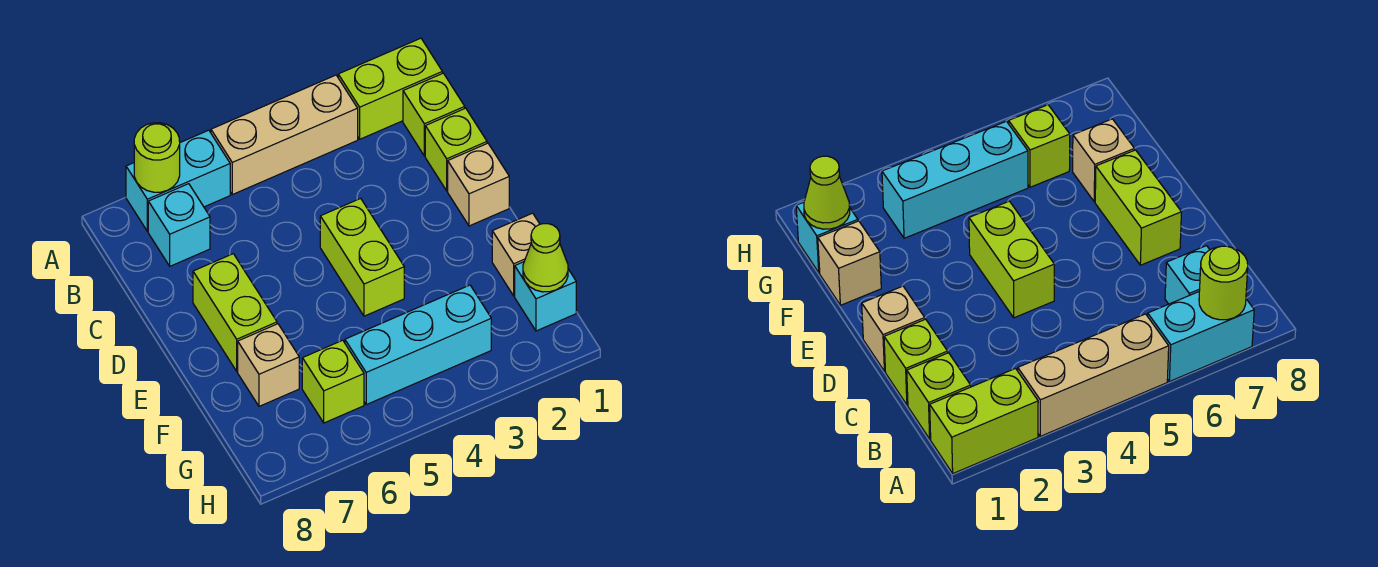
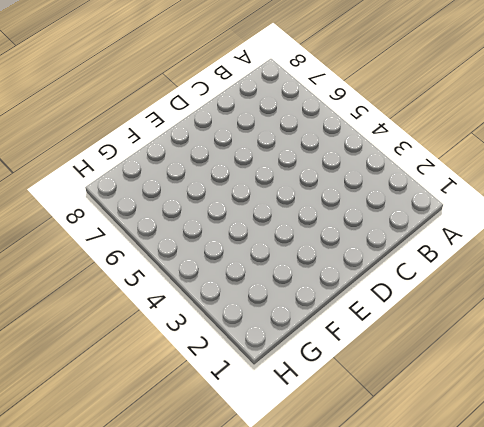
none -> lime brick A1:A2 level 1
none -> tan brick A3:A5 level 1
none -> cyan brick A6:A7 level 1

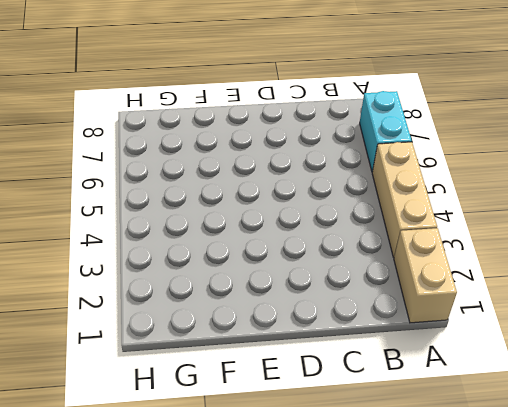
tan brick A1:A2 level 1 -> lime brick A1:A2 level 1
none -> lime brick B1 level 1
none -> cyan brick B7 level 1
none -> lime brick C1 level 1

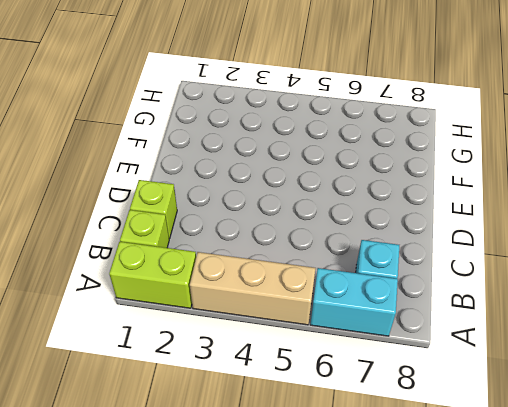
none -> tan brick D1 level 1
none -> lime brick D4:E4 level 1
none -> lime brick D7:E7 level 1

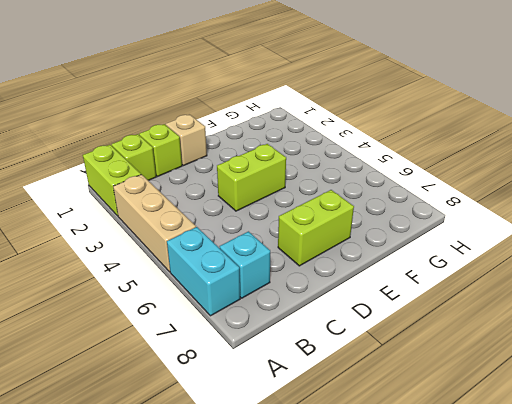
none -> tan brick F1 level 1
none -> tan brick F7 level 1
none -> cyan brick G1 level 1

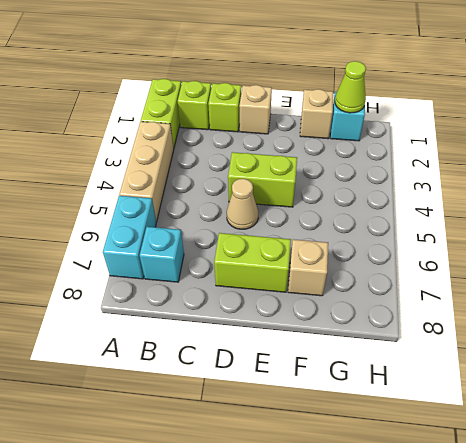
tan cone D5 level 1 -> none
none -> cyan brick G3:G5 level 1
none -> lime brick G6 level 1
none -> lime round brick A7 level 2

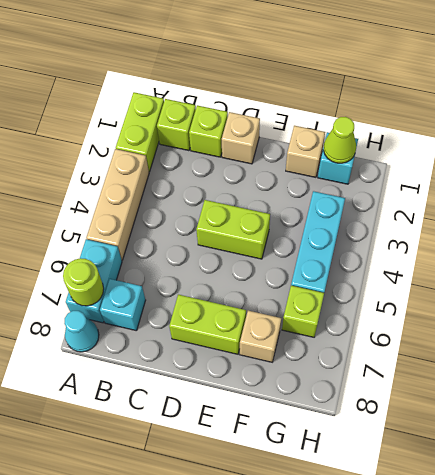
cyan cone A8 level 1 -> none

